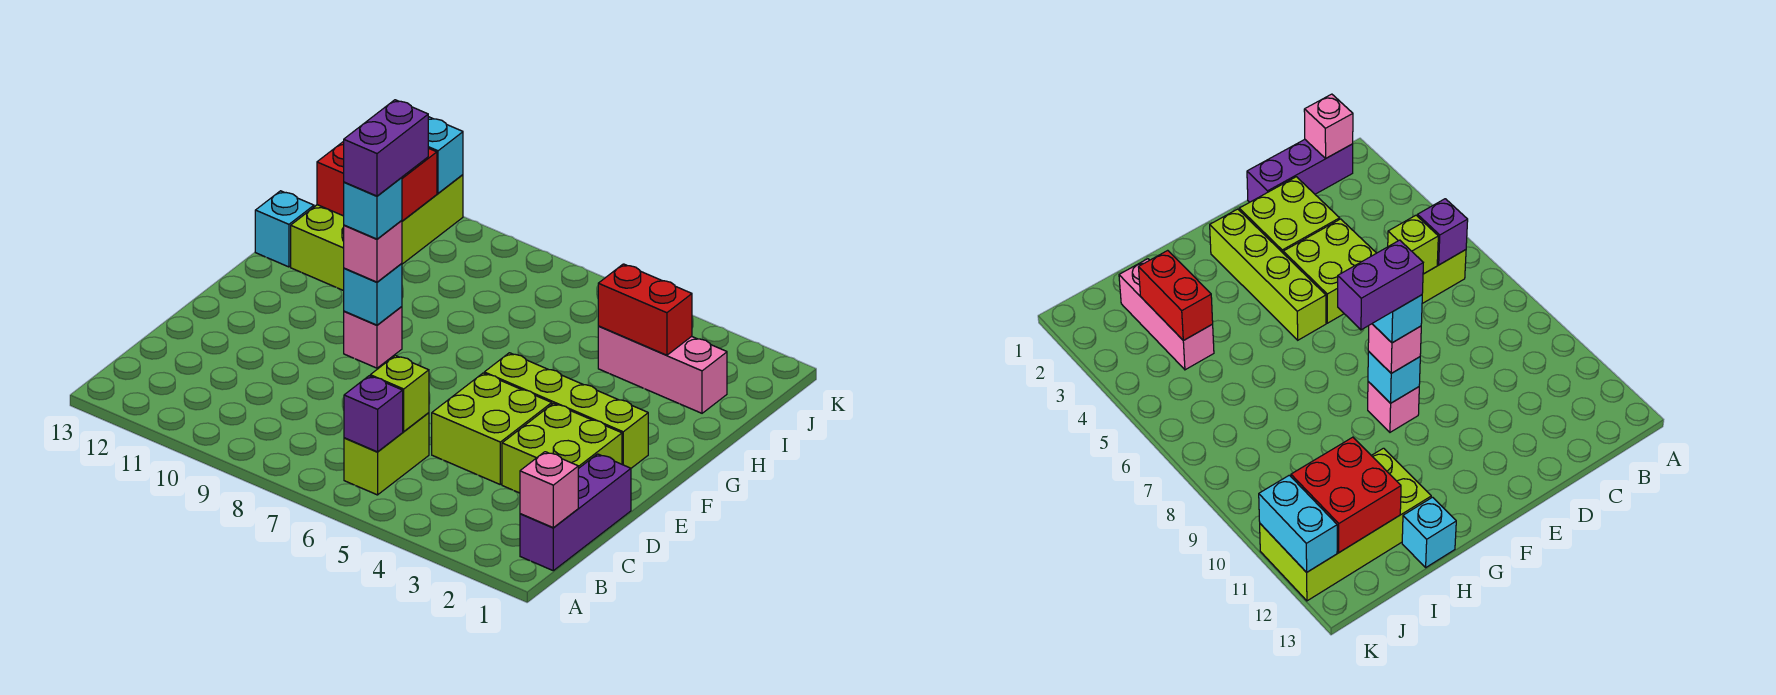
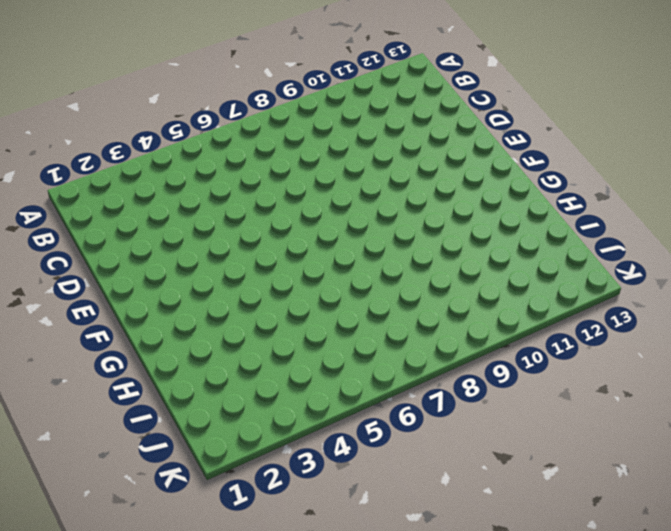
none -> purple brick B1:D1 level 1
none -> lime brick B6:C6 level 1
none -> lime brick D2:E3 level 1

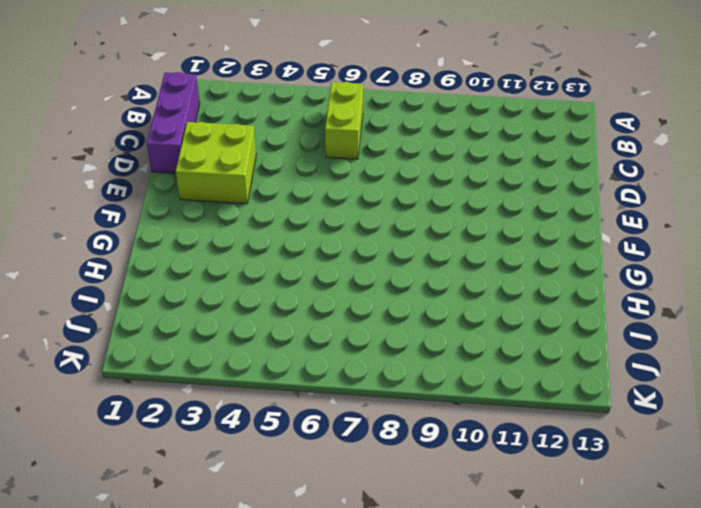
none -> lime brick D4:E5 level 1
none -> lime brick F2:F5 level 1
none -> pink brick F9 level 1

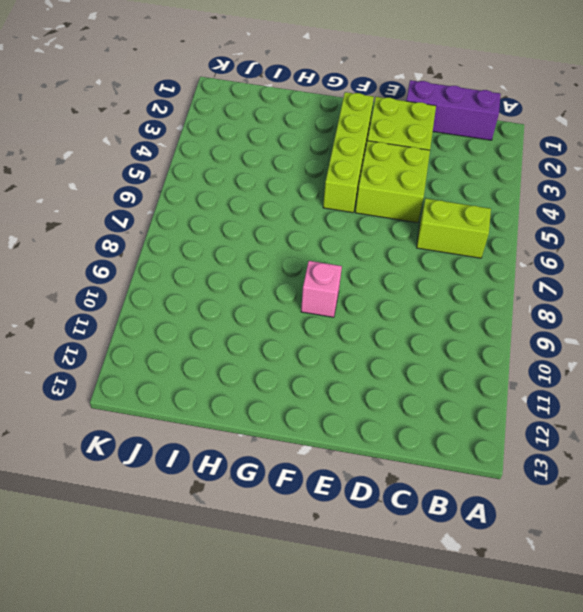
none -> lime brick H11:K12 level 1
none -> cyan brick H13 level 1
none -> pink brick I2:I4 level 1

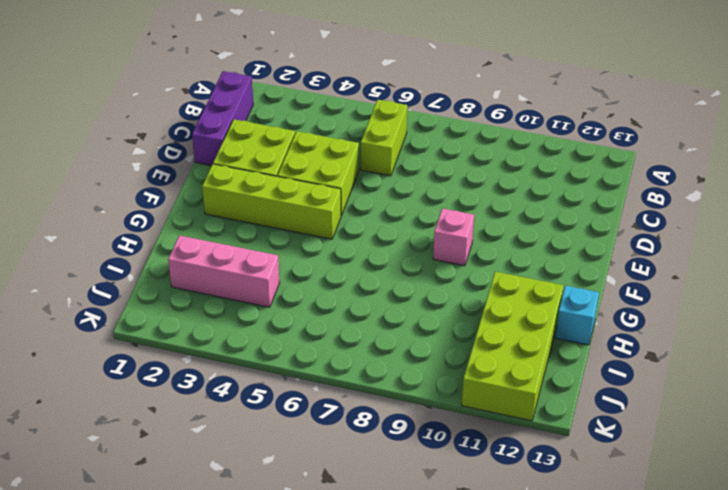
none -> pink brick B1 level 2
none -> purple brick B6 level 2
none -> lime brick C6 level 2

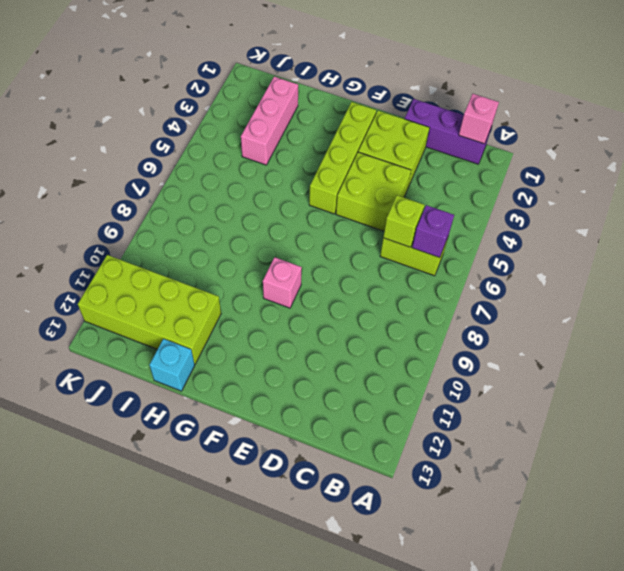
none -> cyan brick F9 level 2
none -> red brick I3:I4 level 2
none -> red brick I11:J12 level 2

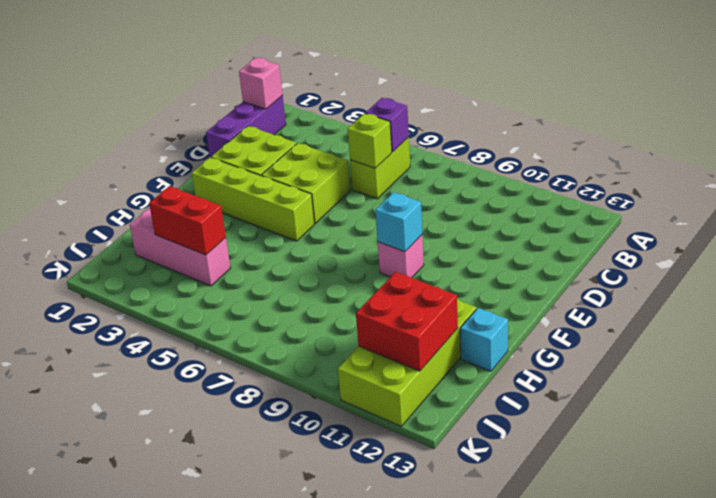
none -> cyan brick K11:K12 level 2
none -> pink brick F9 level 3
none -> cyan brick F9 level 4

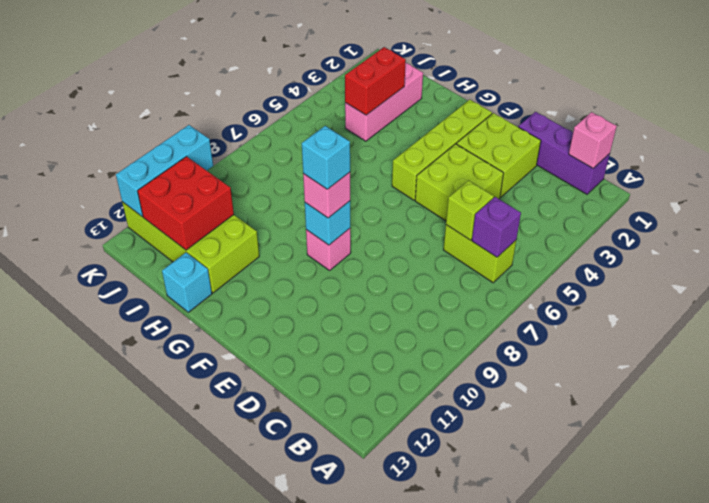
cyan brick K10:K12 level 2 -> cyan brick K11:K12 level 2
none -> purple brick F9:G9 level 5

